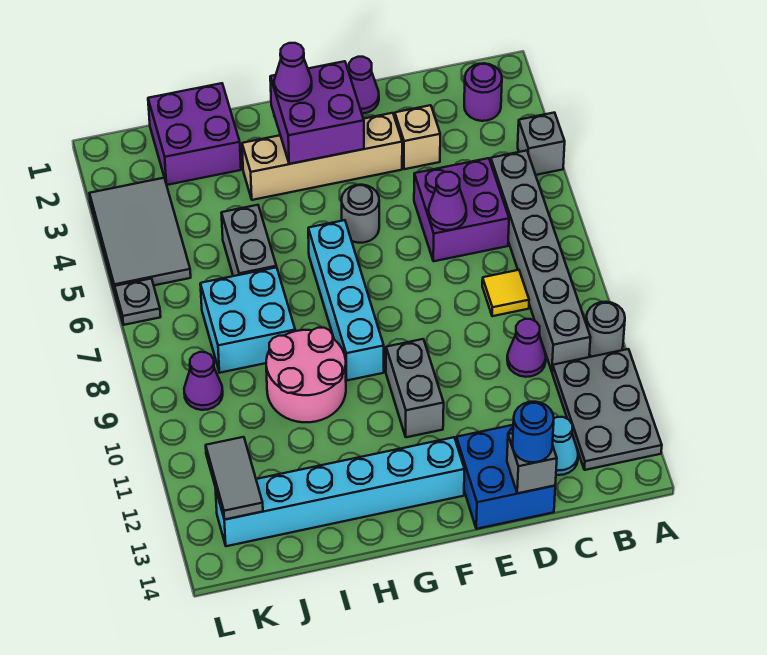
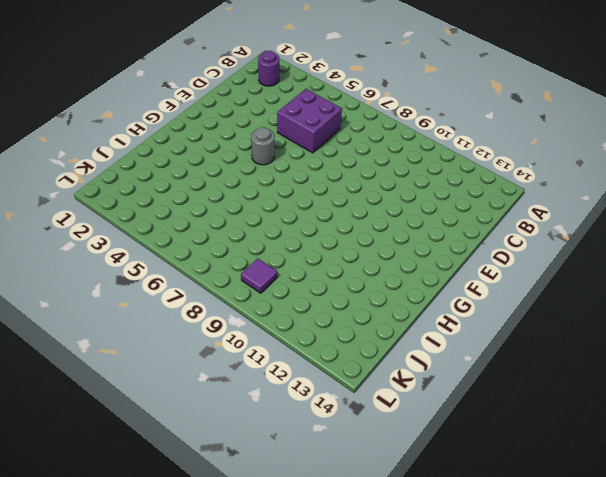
purple tile K9 level 1 -> purple cone K9 level 1
none -> grey brick A4 level 1
none -> grey round brick A10 level 1
none -> grey plate A11:B13 level 1
none -> grey brick B5:B10 level 1

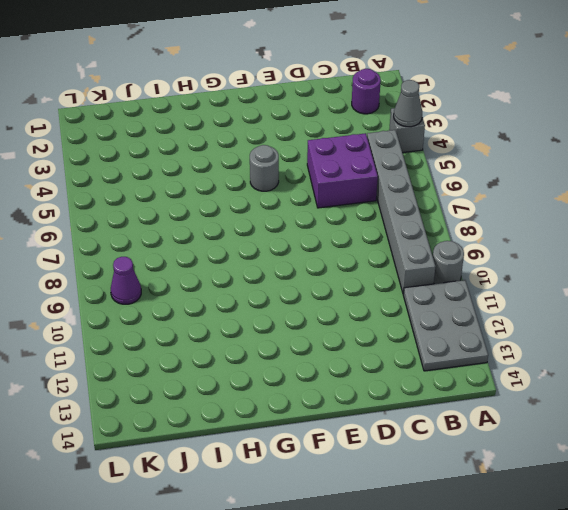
grey cone A4 level 2 -> none
none -> yellow tile C8 level 1
none -> purple cone C10 level 1
none -> cyan cone C13 level 1
none -> tan brick D3 level 1

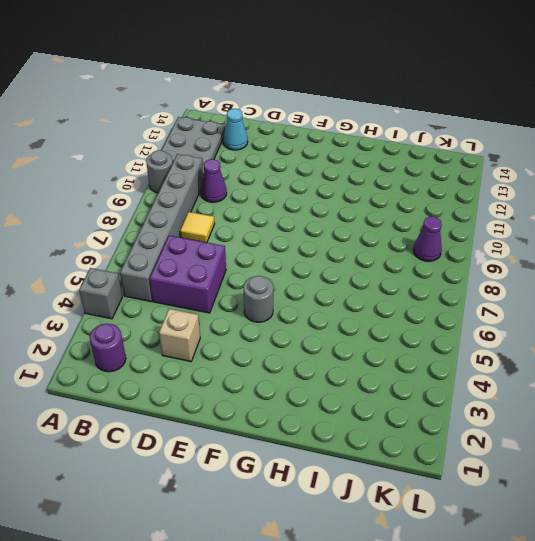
none -> blue brick D13:E14 level 1
none -> purple cone E1 level 1
none -> tan brick E3:H3 level 1
none -> grey brick F10:F11 level 1

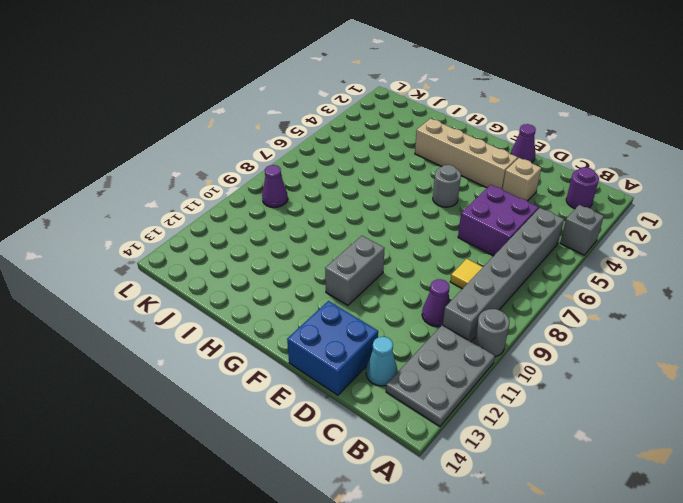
none -> cyan brick F13:K13 level 1
none -> cyan brick G6:G9 level 1
none -> pink round brick H9:I10 level 1
none -> purple brick I1:J2 level 1

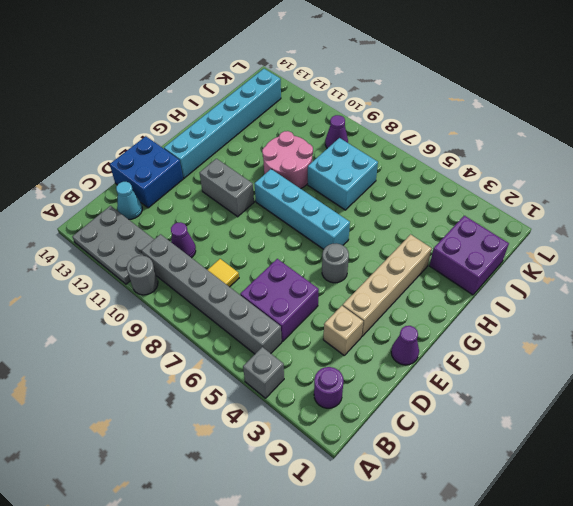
none -> grey brick I5:I6 level 1
none -> grey tile K3:L5 level 1
none -> grey plate L6 level 1
none -> purple cone D6 level 2

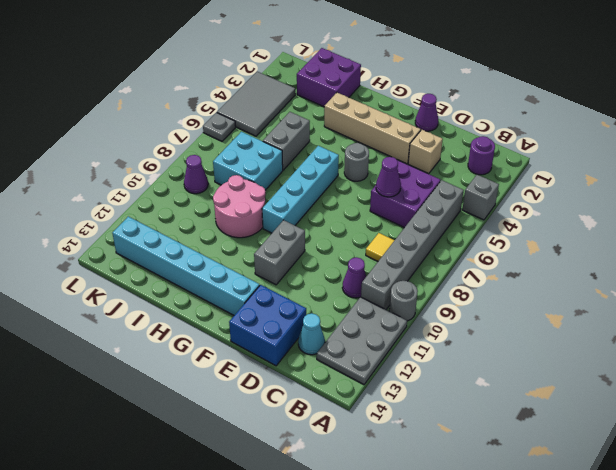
none -> grey brick D14 level 2
none -> purple brick F2:G3 level 2
none -> grey tile K12:K13 level 2
none -> blue round brick D14 level 3

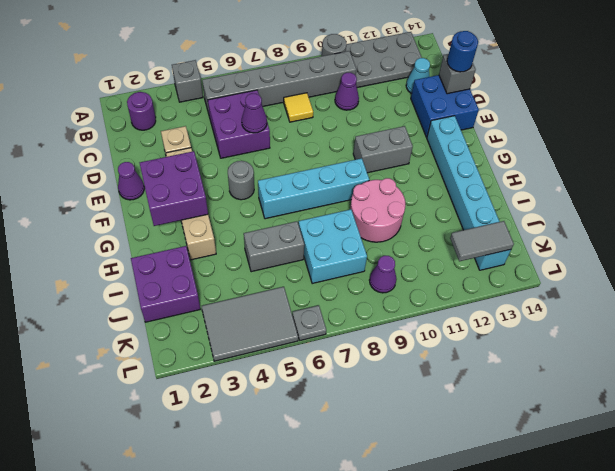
none -> purple cone G2 level 3

